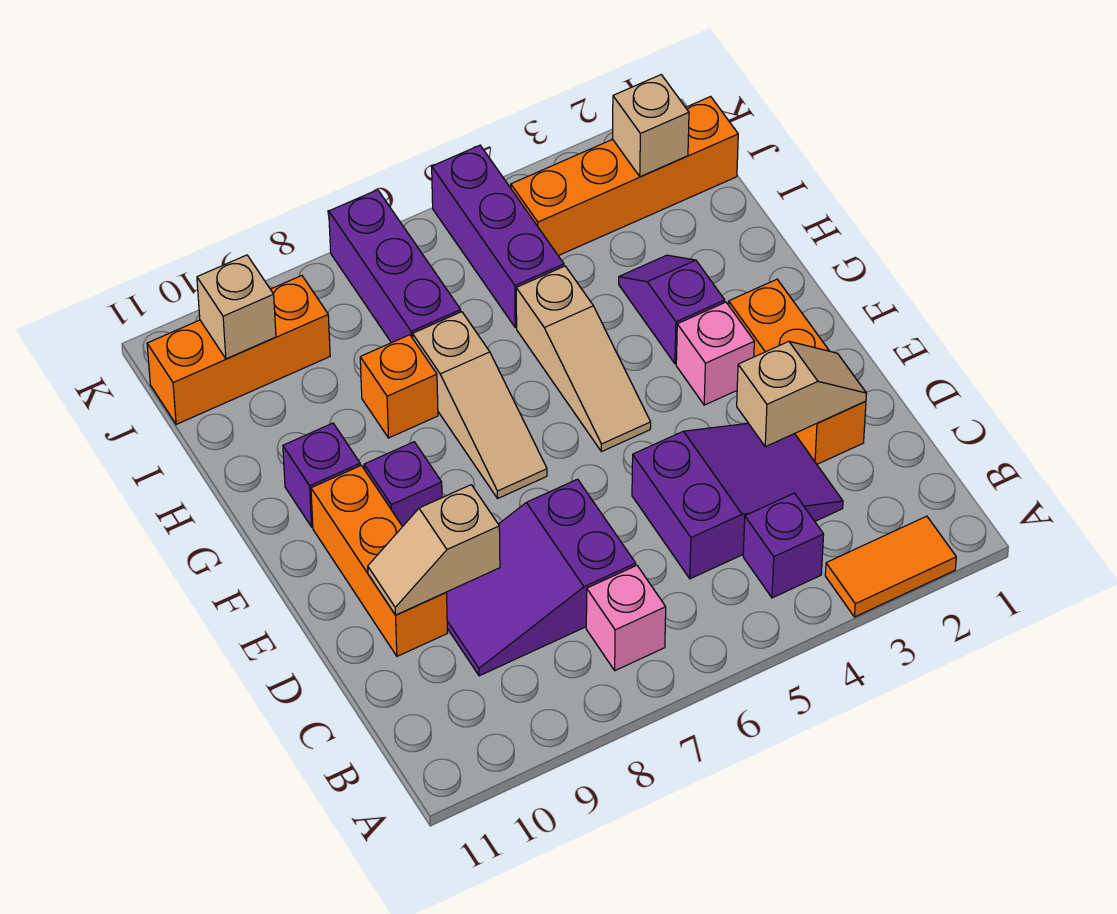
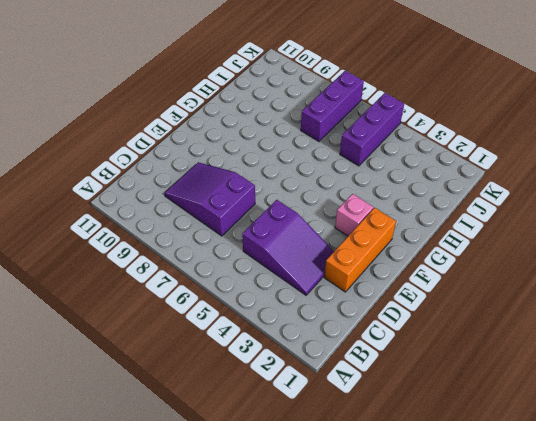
none -> orange tile A2:A3 level 1
none -> purple brick B4 level 1
none -> pink brick B7 level 1

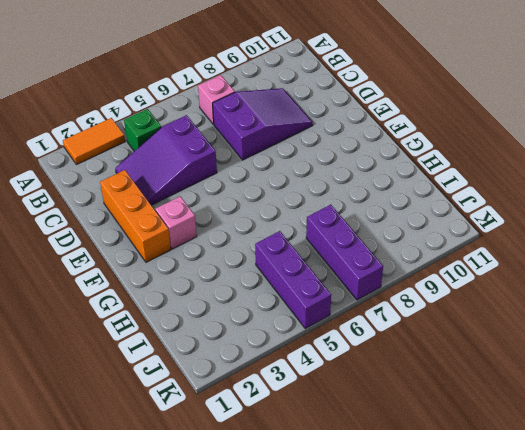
green brick B4 level 1 -> purple brick B4 level 1
none -> orange brick D10:F10 level 1
none -> tan slope F5:H5 level 1 top H
none -> tan slope F7:H7 level 1 top H

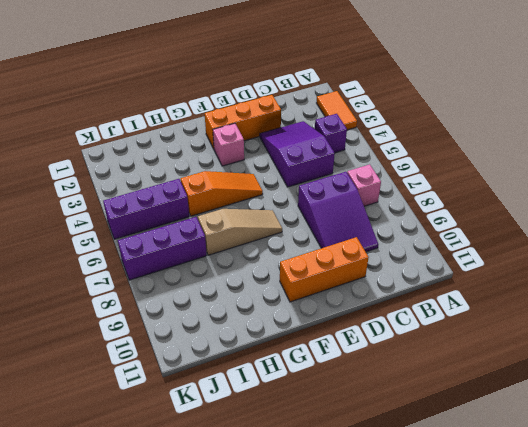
orange slope F5:H5 level 1 top H -> tan slope F5:H5 level 1 top H
none -> purple brick F9 level 1
none -> purple slope G3:H3 level 1 top G
none -> purple brick G10 level 1

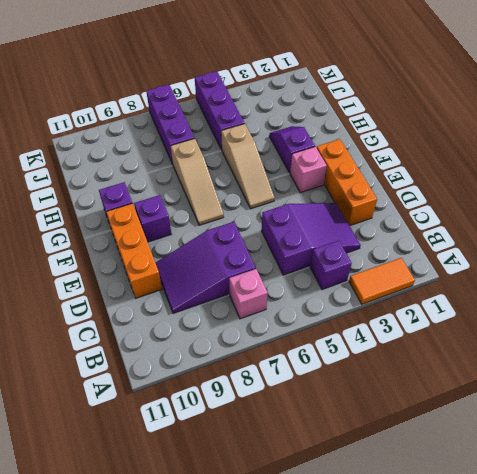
none -> orange brick H8 level 1
none -> orange brick J1:J4 level 1
none -> orange brick J9:J11 level 1

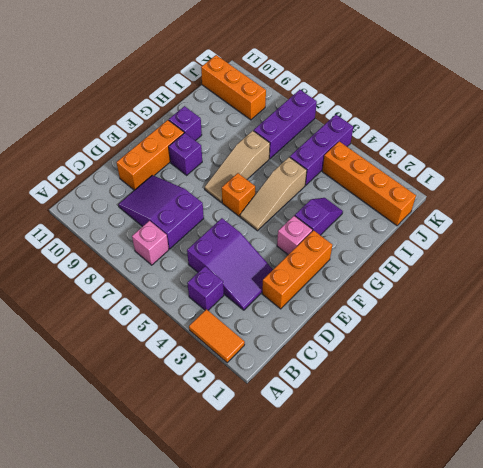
orange brick F6 level 1 -> orange brick H8 level 1
none -> tan slope D2:D3 level 2 top 3
none -> tan slope D9:D10 level 2 top 9
none -> tan brick J2 level 2

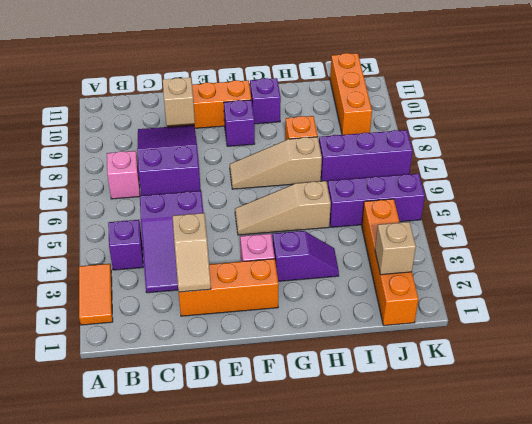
none -> tan brick J10 level 2

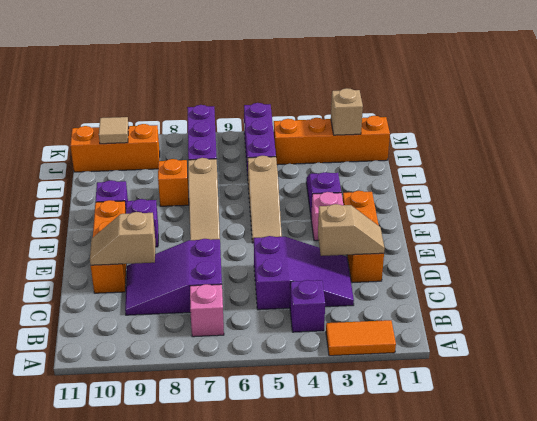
tan tile J10 level 2 -> tan brick J10 level 2

